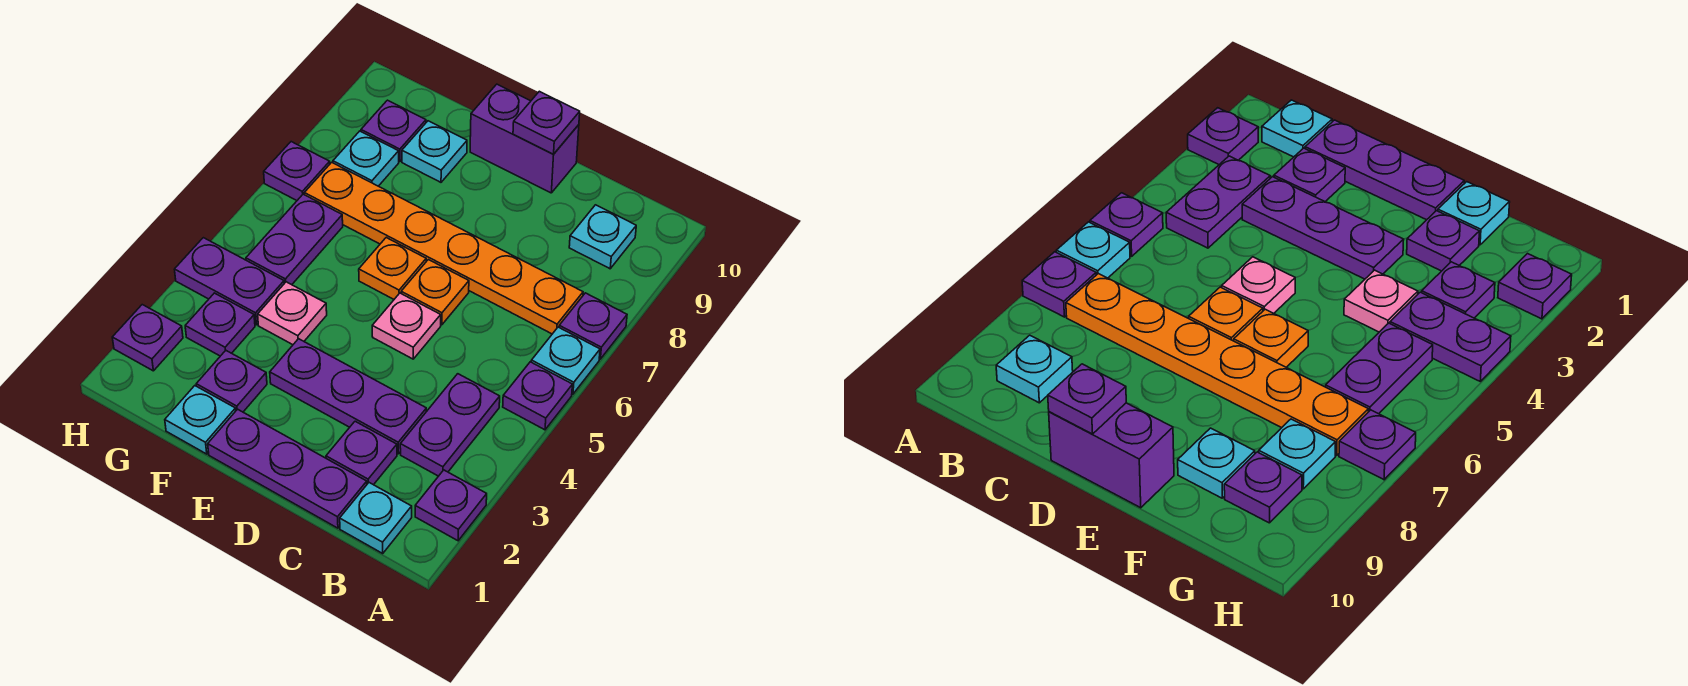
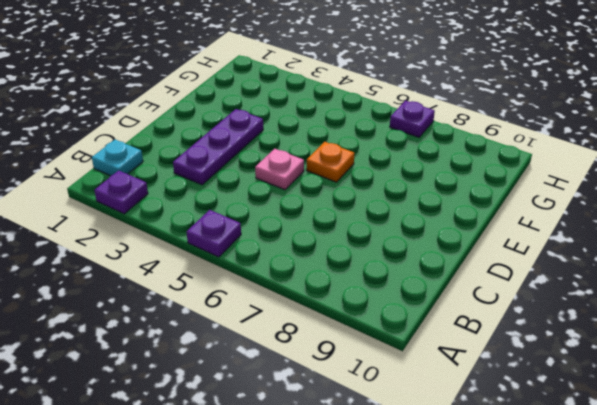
none -> cyan plate A6 level 1
none -> purple plate A7 level 1
none -> purple plate B3:B4 level 1

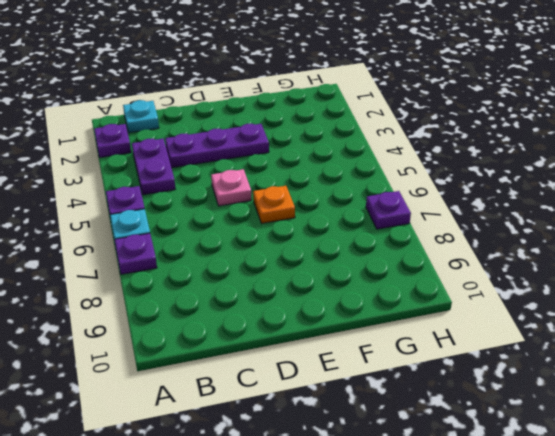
none -> orange plate B7:G7 level 1
none -> cyan plate B9 level 1
none -> purple plate C1:E1 level 1

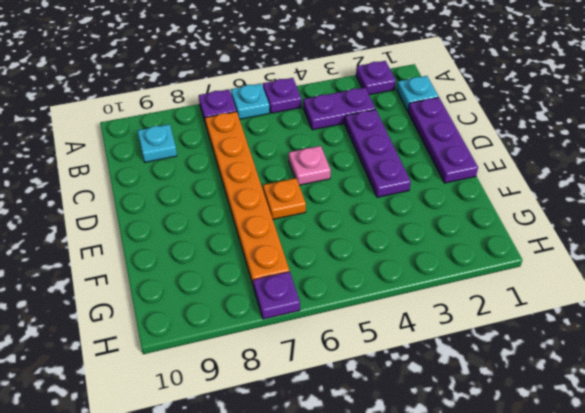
none -> purple plate C2 level 1
none -> orange plate D6 level 1
none -> purple brick D10:E10 level 1

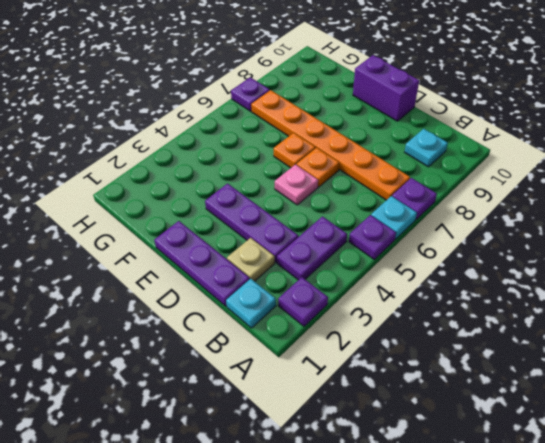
tan plate C2 level 1 -> purple plate C2 level 1
none -> cyan plate F1 level 1
none -> purple plate F2 level 1
none -> pink plate F4 level 1

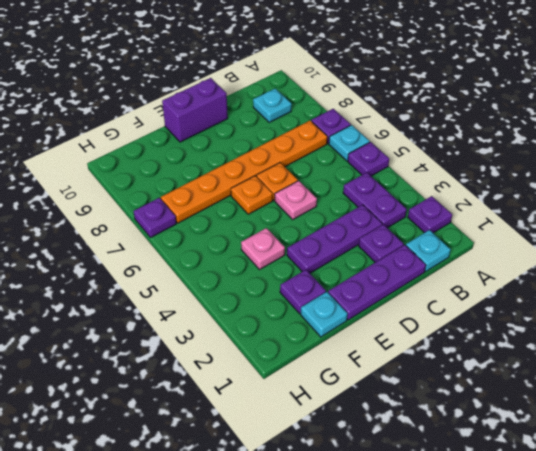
none -> cyan plate F9 level 1
none -> purple plate G3 level 1
none -> purple plate G4:H4 level 1

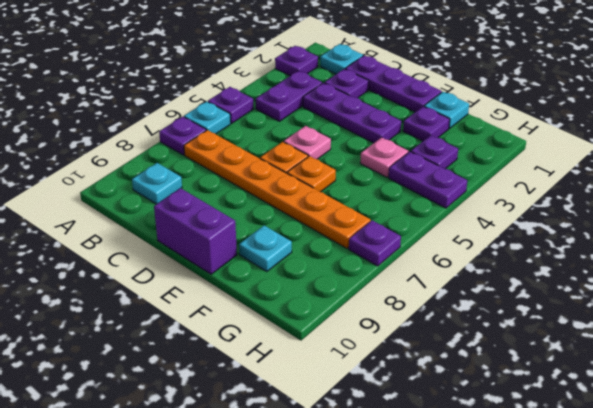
none -> purple plate G5:G6 level 1
none -> cyan plate G8 level 1
none -> purple plate G9 level 1

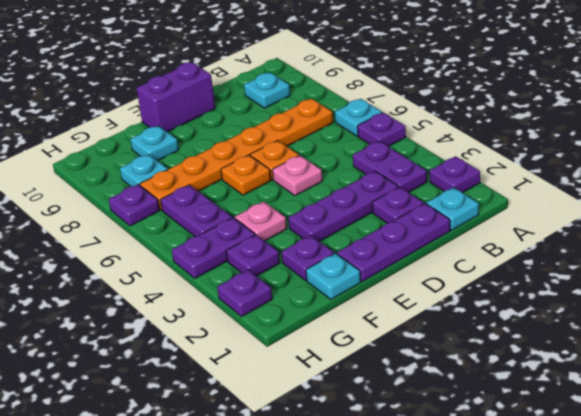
none -> purple plate A7 level 1
none -> purple plate G9 level 1
none -> purple plate D10 level 2

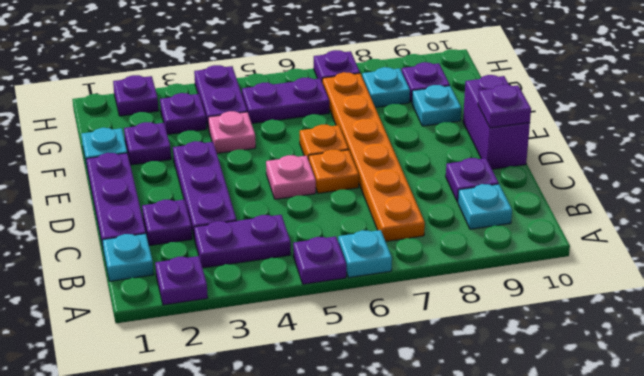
purple plate C9 level 1 -> purple plate A7 level 1

